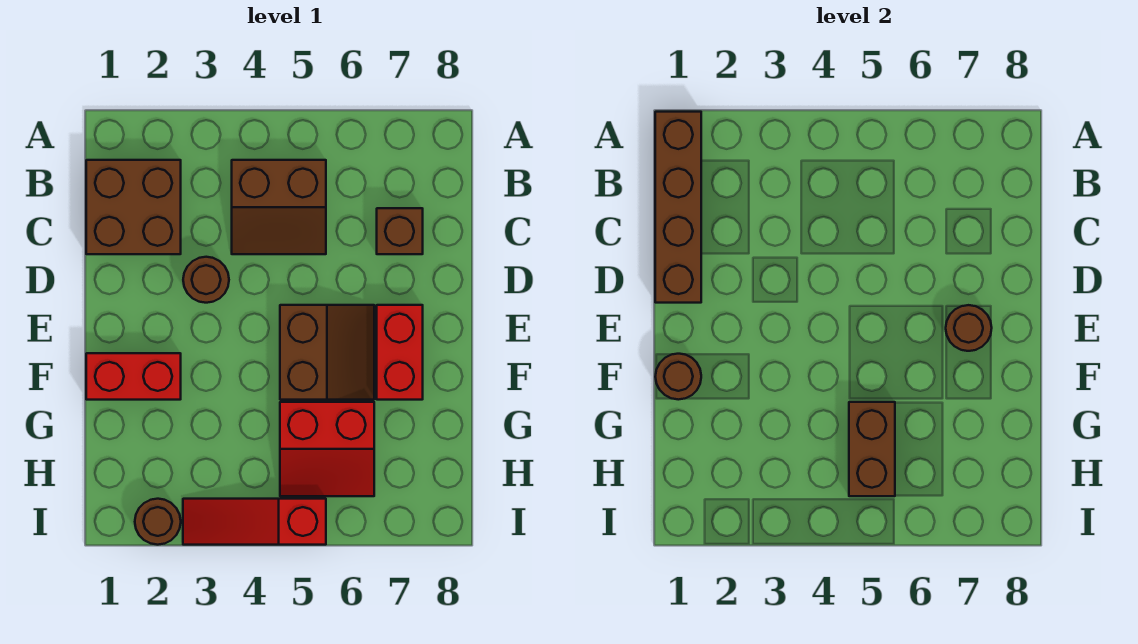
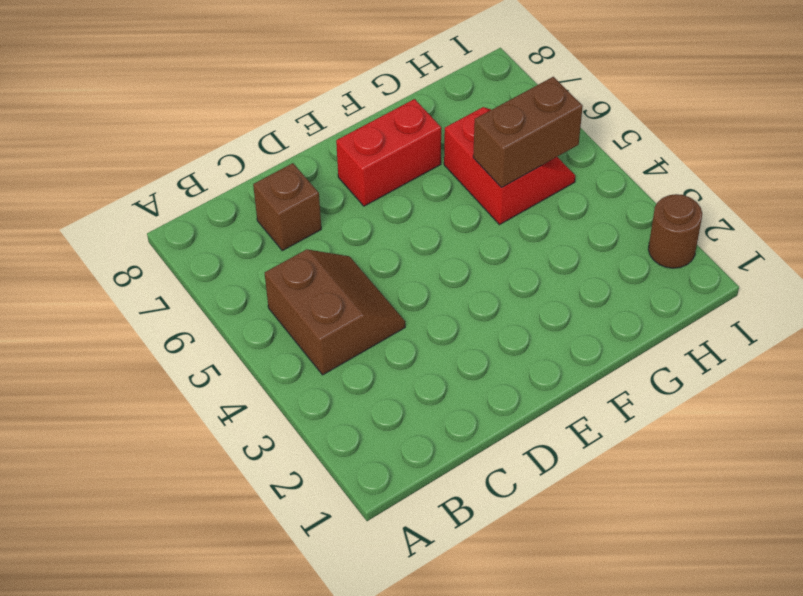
none -> brown brick B1:C2 level 1
none -> brown round brick D3 level 1
none -> brown slope E5:F6 level 1 top 5

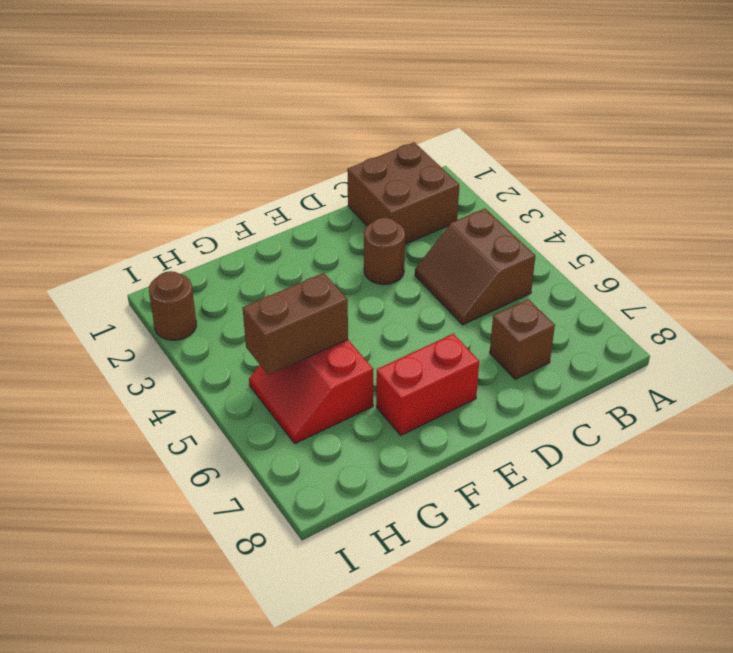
none -> brown slope E5:F6 level 1 top 5
none -> red brick F1:F2 level 1
none -> red slope I3:I5 level 1 top 5

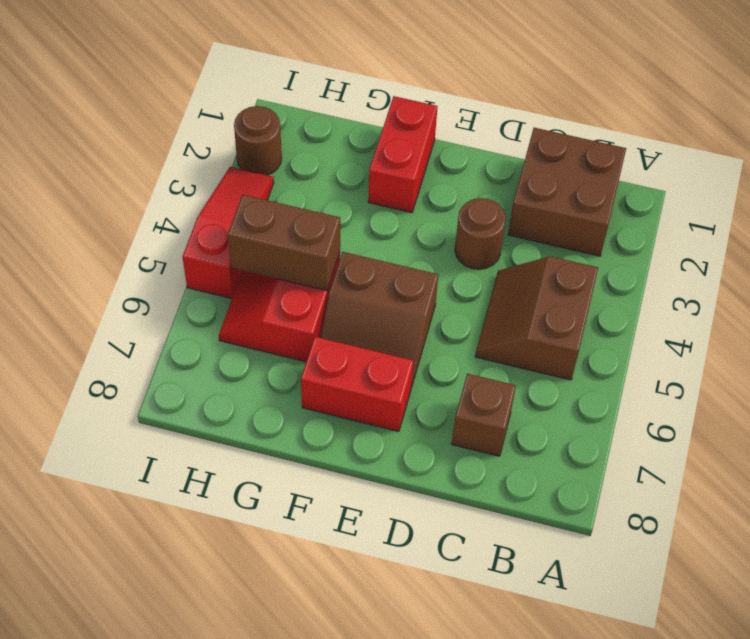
none -> brown brick A1:D1 level 2
none -> brown round brick E7 level 2
none -> brown round brick F1 level 2

